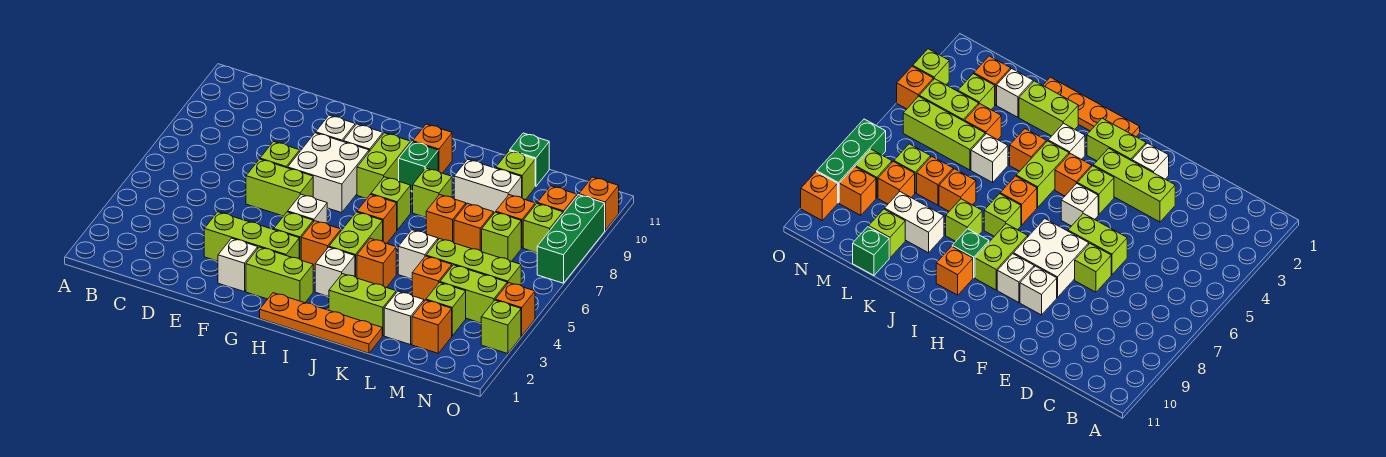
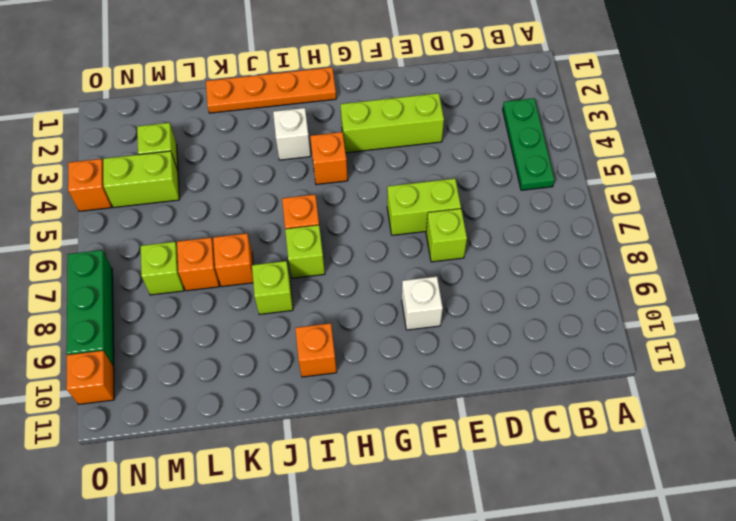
green plate B3:B5 level 1 -> none
none -> white brick F2 level 1
none -> white brick F7:G8 level 1
none -> lime brick G2:H2 level 1
none -> lime brick G4 level 1

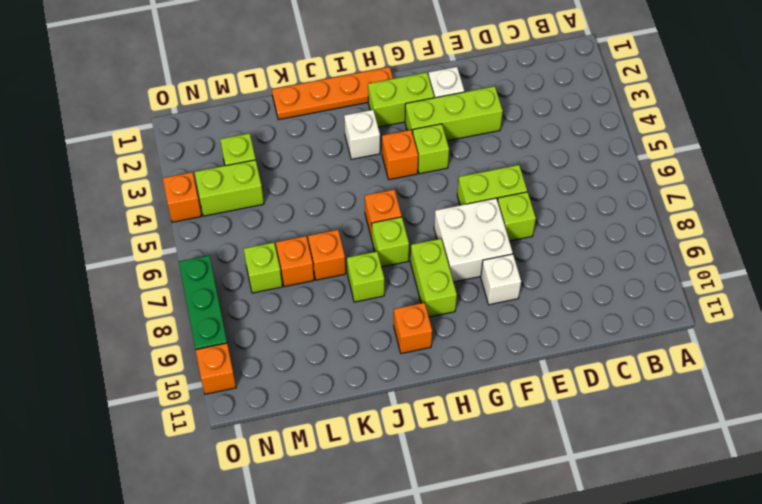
none -> white brick G5 level 1
none -> white brick G9 level 1
none -> lime brick I4:I5 level 1
none -> green brick I9 level 1

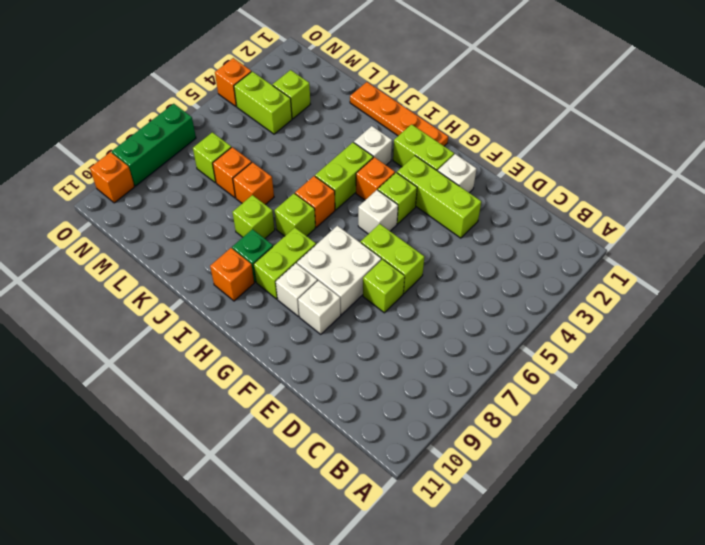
none -> lime brick J2:K2 level 1
none -> orange brick J4 level 1
none -> white brick K5 level 1
none -> white brick K9:L9 level 1

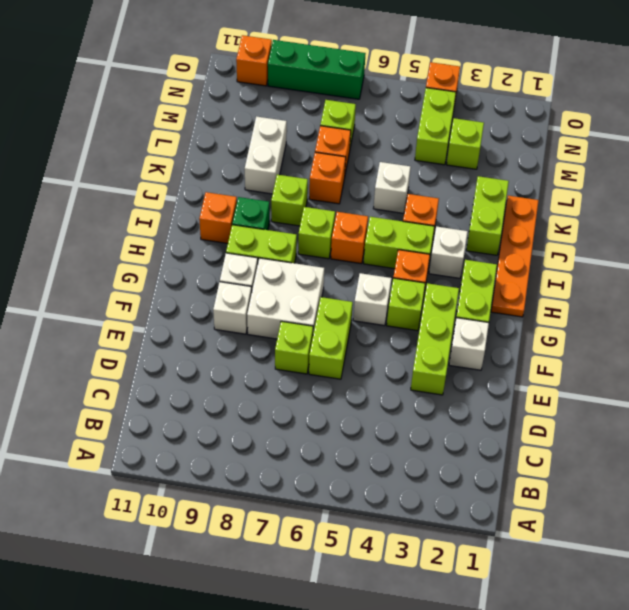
none -> white brick L2 level 1
none -> orange brick L4 level 1
none -> lime brick L5:N5 level 1
none -> lime brick L10 level 1

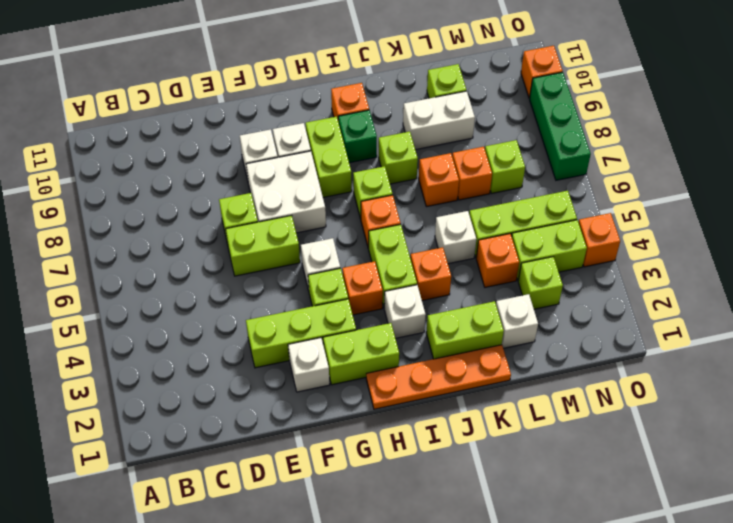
none -> green brick L11 level 1
none -> orange brick M2 level 1
none -> orange brick M8 level 1
none -> lime brick N8 level 1

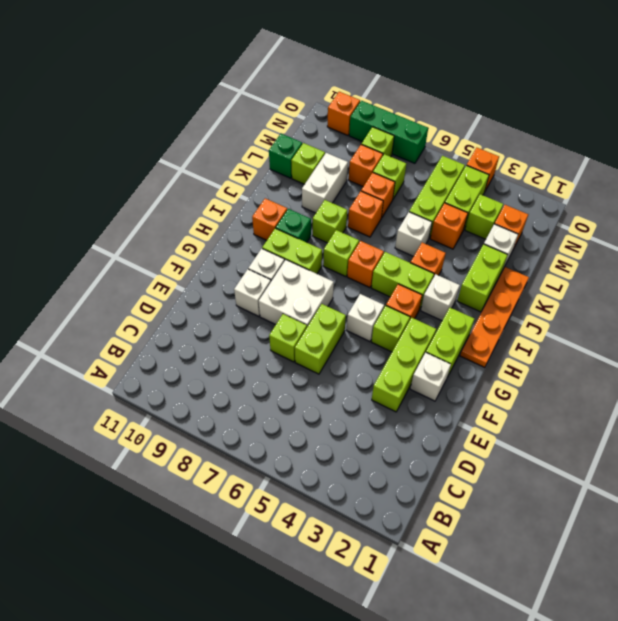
none -> orange brick N9 level 1
none -> lime brick O3 level 1

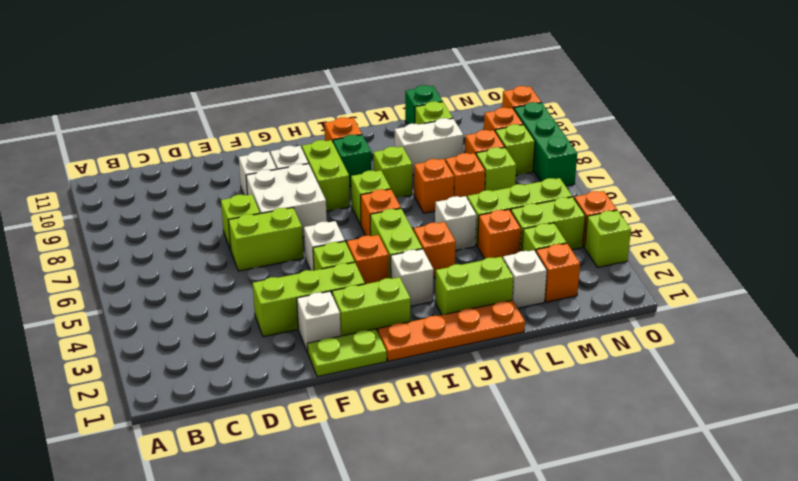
lime plate F1:G1 level 1 -> none

